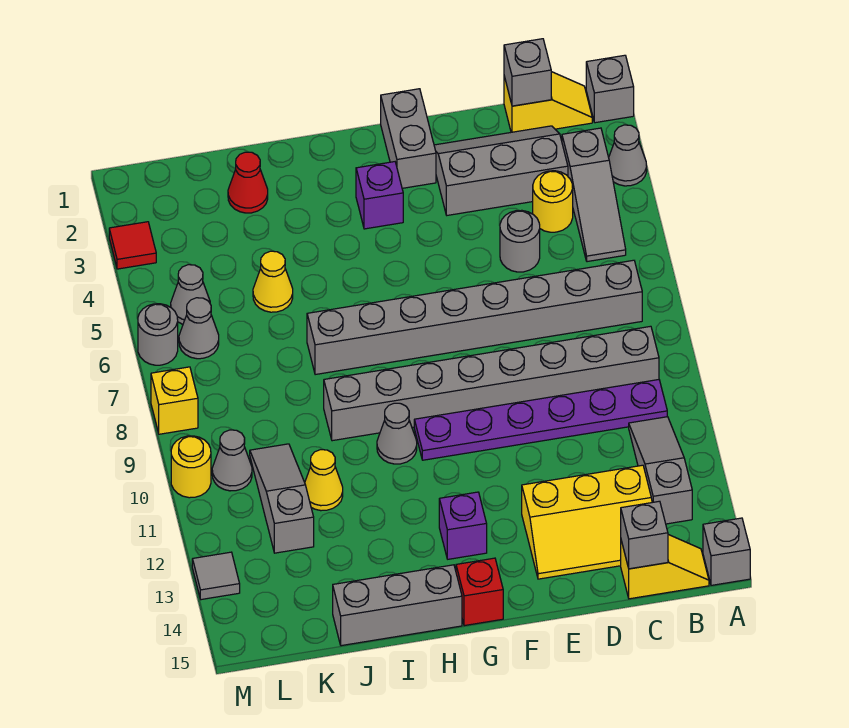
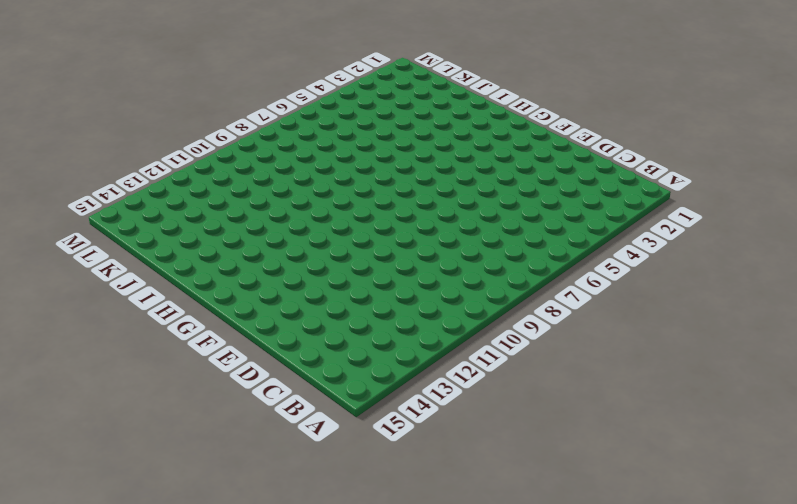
none -> grey brick A1 level 1
none -> grey cone A3 level 1
none -> grey brick A15 level 1
none -> yellow slope B1:C1 level 1 top C

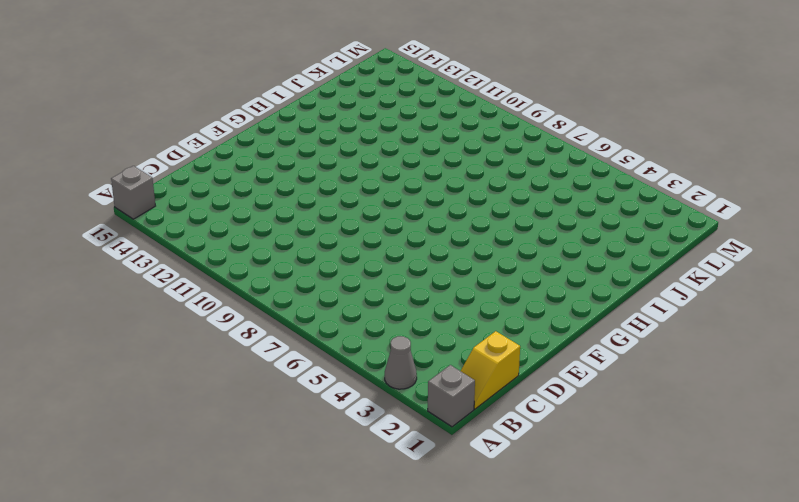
none -> grey slope B3:B5 level 1 top 3
none -> grey brick B7:I7 level 1
none -> grey brick B9:I9 level 1
none -> purple plate B10:G10 level 1

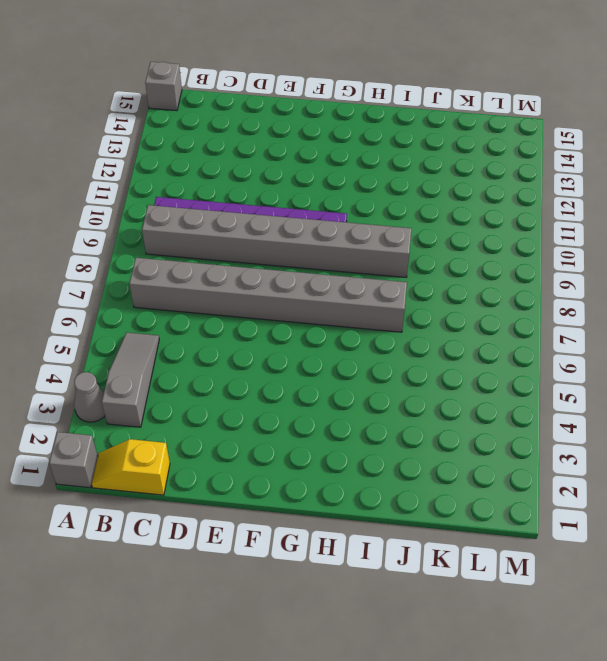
none -> grey slope B11:B13 level 1 top 13
none -> yellow slope B15:C15 level 1 top C
none -> grey slope C2:E3 level 1 top 3
none -> yellow round brick C4 level 1

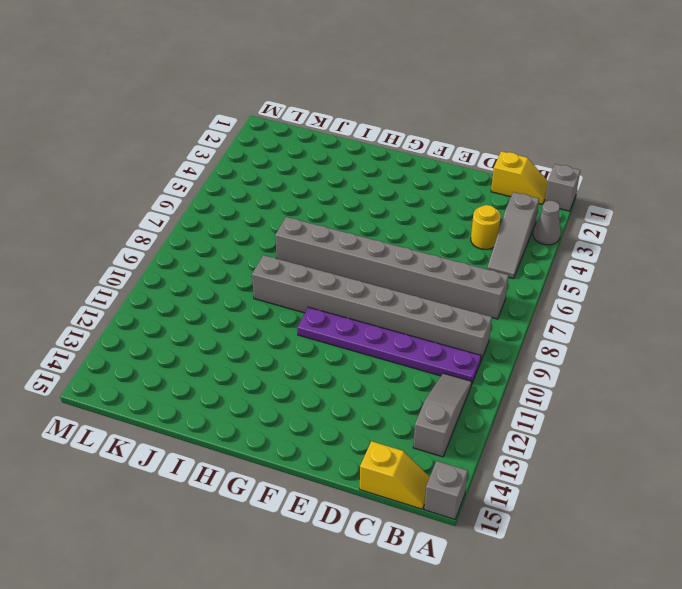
none -> grey slope C2:E3 level 1 top 3
none -> yellow slope C13:E14 level 1 top 13
none -> grey round brick D5 level 1
none -> grey brick F1:F2 level 1

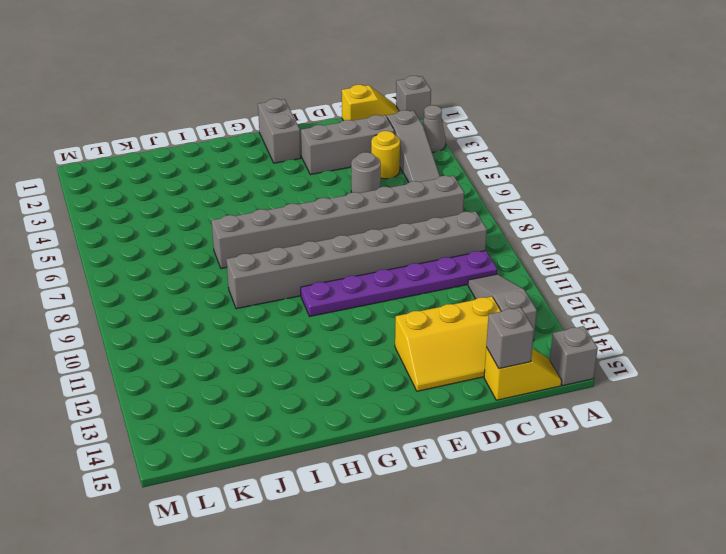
none -> purple brick G3 level 1
none -> purple brick G13 level 1
none -> red brick G15 level 1
none -> grey cone H10 level 1

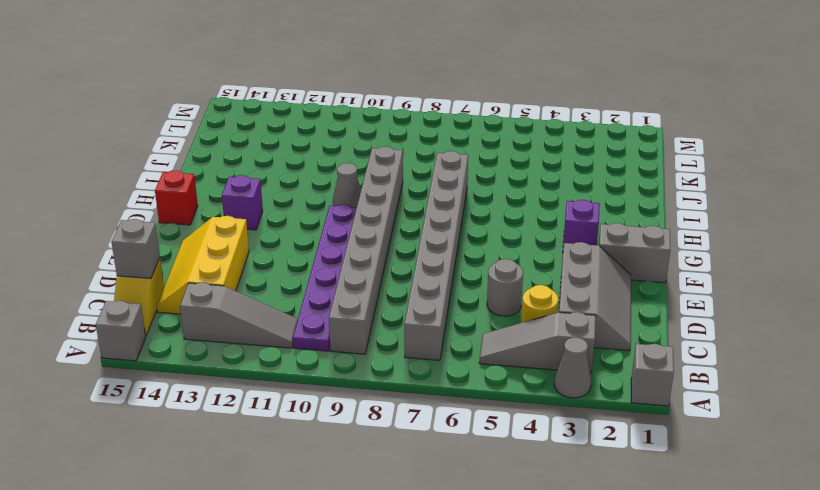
none -> yellow slope B1:C1 level 1 top C
none -> grey brick H15:J15 level 1
none -> red cone J2 level 1
none -> yellow cone J5 level 1

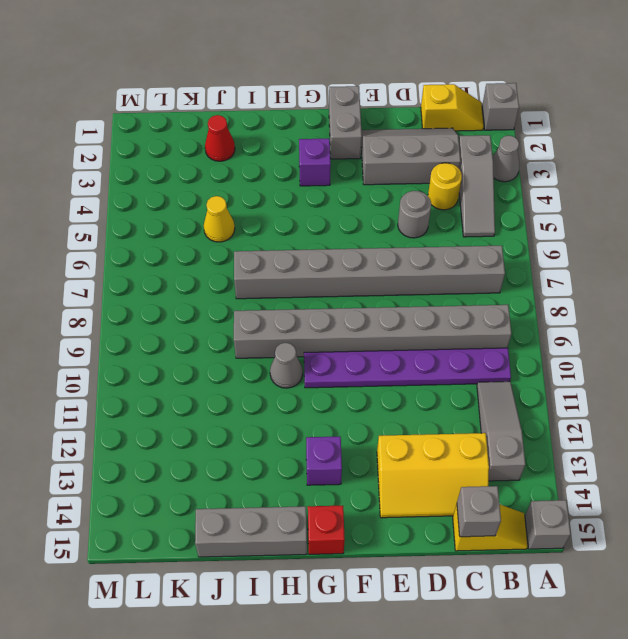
none -> yellow cone J11 level 1
none -> grey slope K10:K12 level 1 top 12
none -> grey cone L5 level 1
none -> grey cone L6 level 1

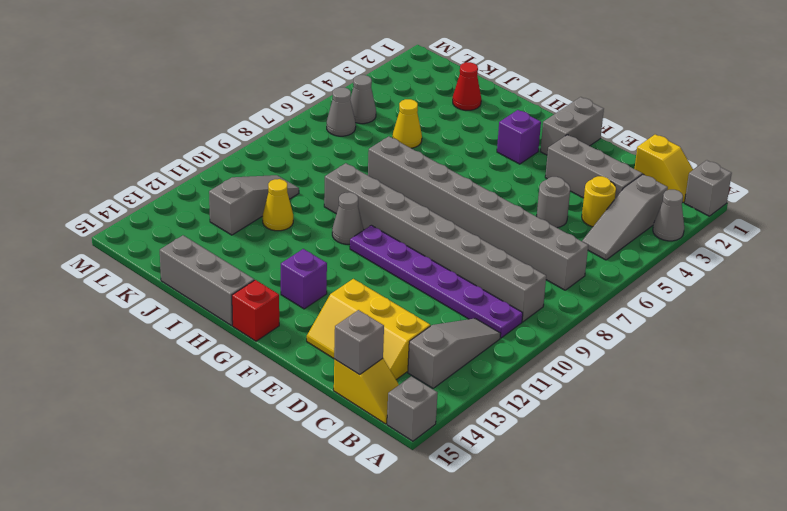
none -> grey cone L10 level 1
none -> red tile M3 level 1
none -> grey round brick M6 level 1
none -> yellow brick M8 level 1

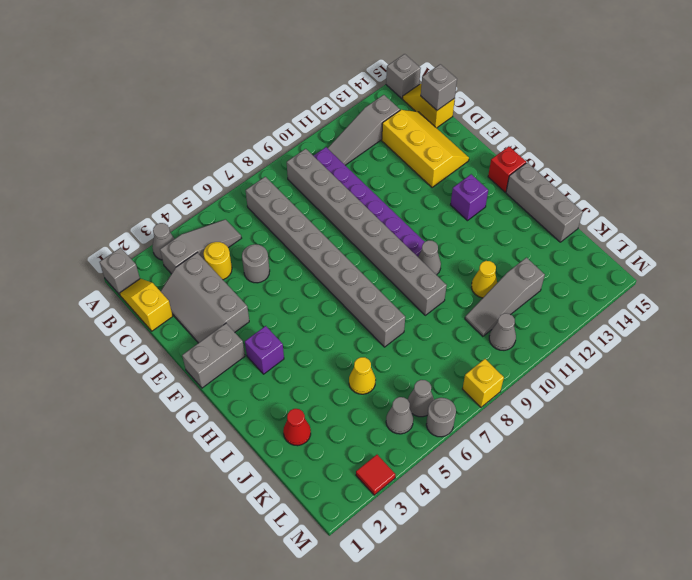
none -> yellow round brick M10 level 1
none -> grey tile M13 level 1
none -> grey brick C1 level 2

